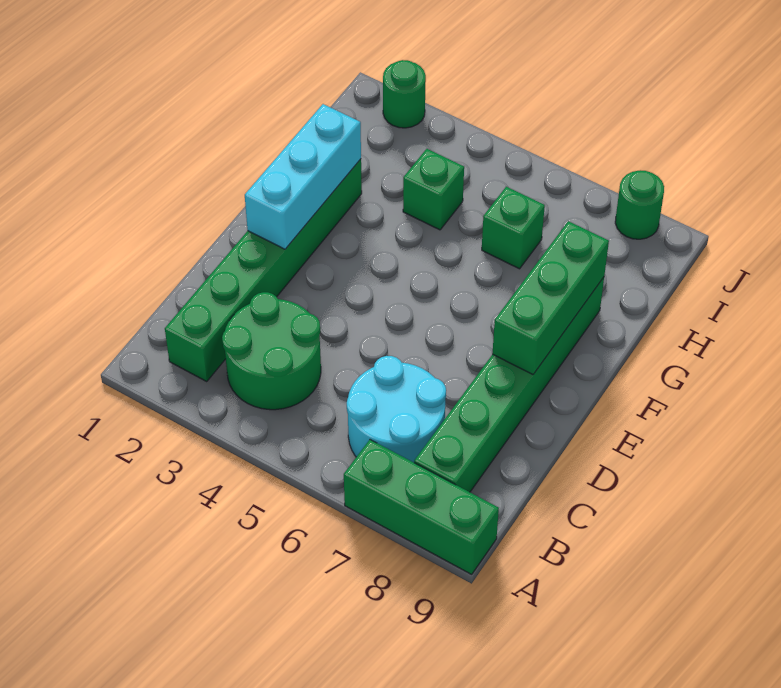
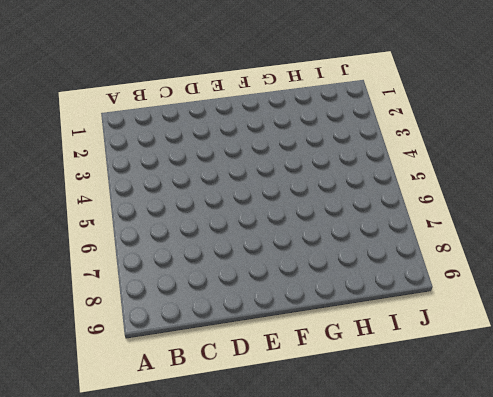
none -> green brick A7:A9 level 1
none -> green brick B2:G2 level 1

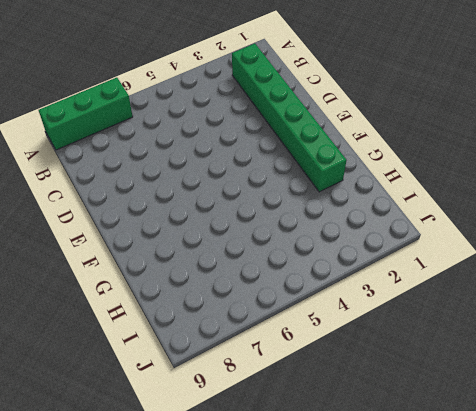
none -> green round brick B3:C4 level 1
none -> cyan round brick B6:C7 level 1

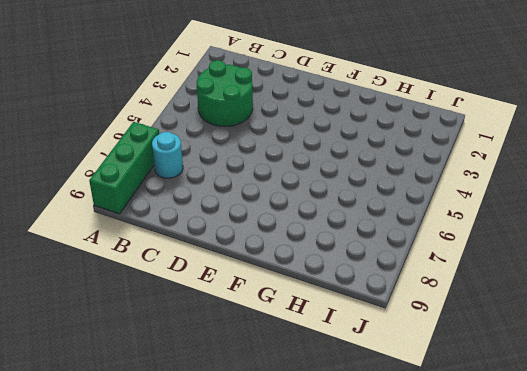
cyan round brick B7 level 1 -> cyan round brick B6:C7 level 1
none -> green brick B2:G2 level 1
none -> green brick B8:G8 level 1

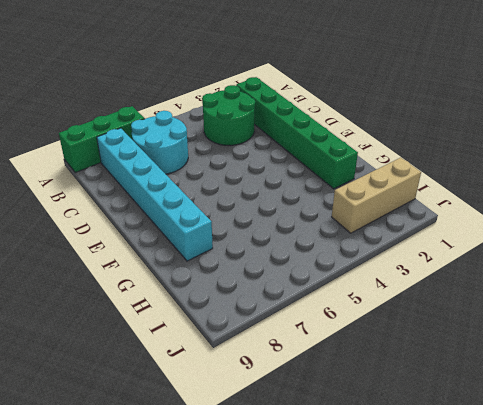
cyan brick B8:G8 level 1 -> green brick B8:G8 level 1
tan brick I1:I3 level 1 -> none
none -> green brick H4 level 1
none -> green brick H6 level 1

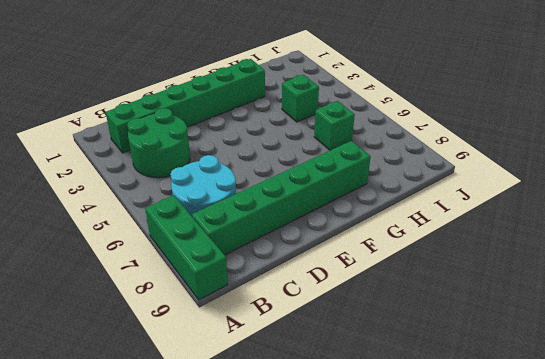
none -> green round brick J2 level 1
none -> green round brick J8 level 1

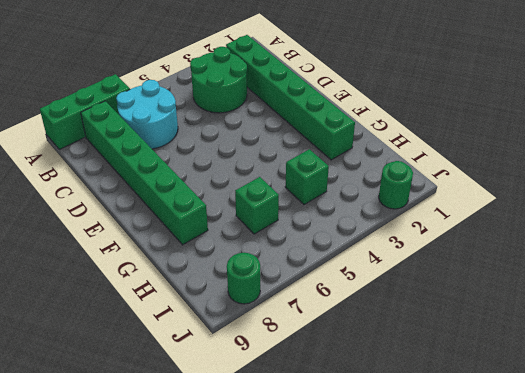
none -> cyan brick E2:G2 level 2
none -> green brick E8:G8 level 2

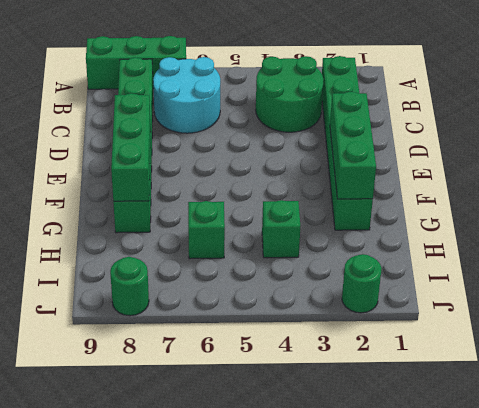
green brick E2:G2 level 2 -> cyan brick E2:G2 level 2

